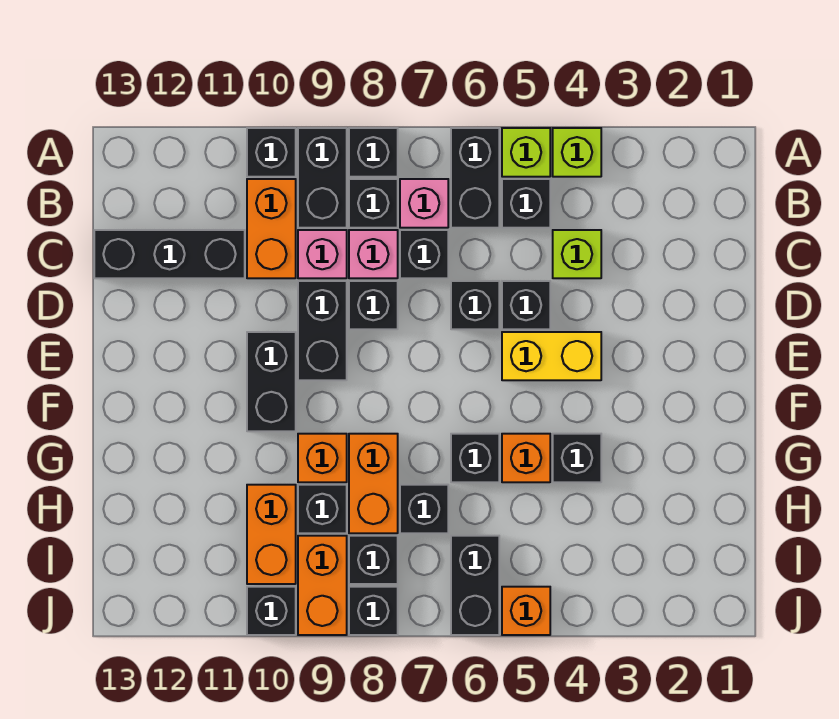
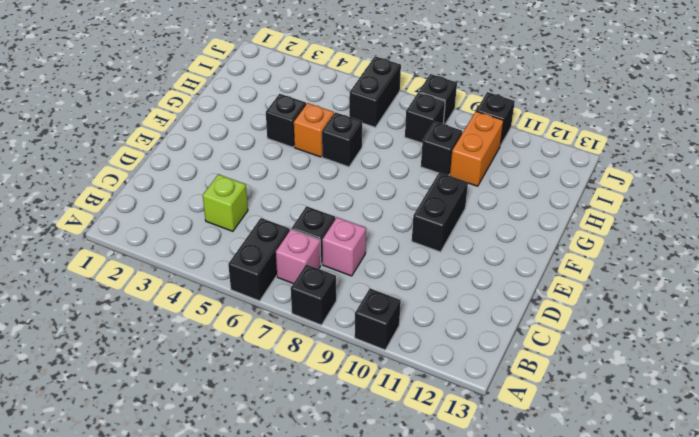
none -> lime brick A4 level 1
none -> lime brick A5 level 1
none -> black brick A9:B9 level 1
none -> black brick B5 level 1

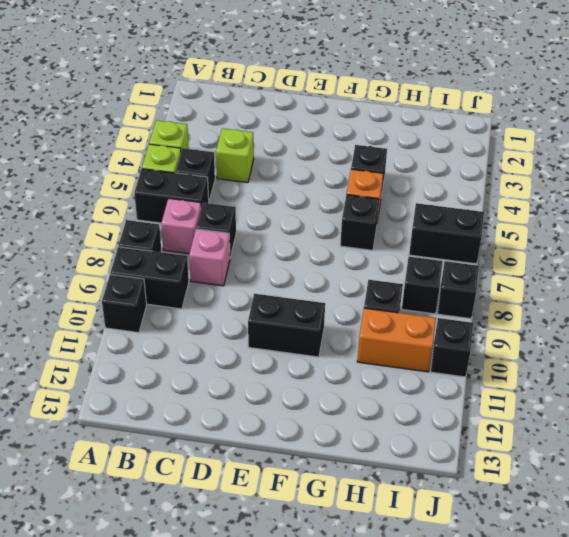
none -> black brick B8 level 1
none -> orange brick B10:C10 level 1
none -> pink brick C9 level 1
none -> black brick C11:C13 level 1

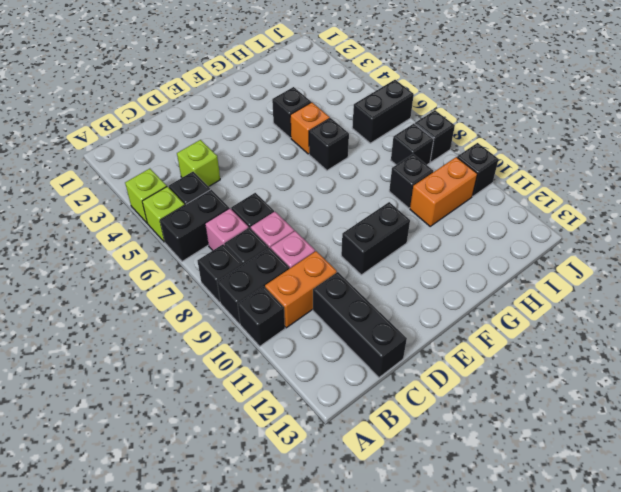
none -> black brick D5 level 1
none -> black brick D6 level 1
none -> black brick D8 level 1
none -> black brick D9:E9 level 1

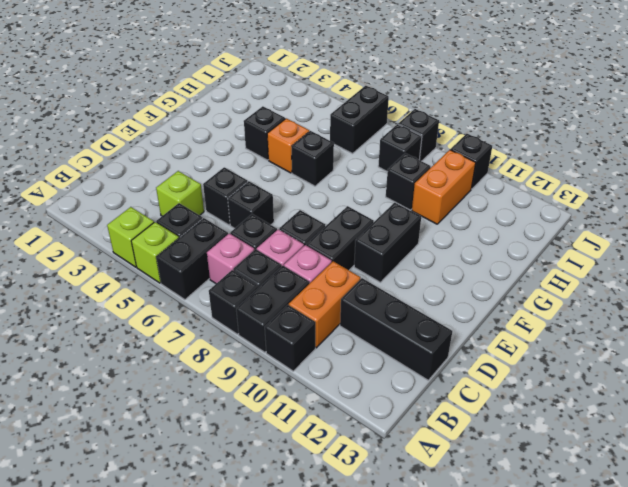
none -> yellow brick E4:E5 level 1
none -> orange brick G8:H8 level 1
none -> orange brick G9 level 1
none -> black brick H7 level 1

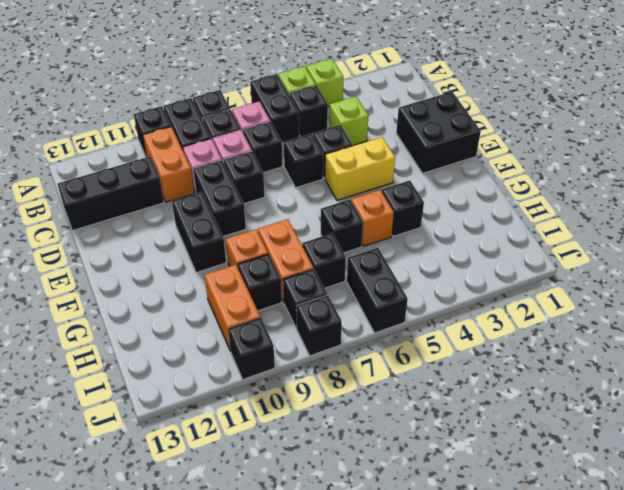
black brick D1:E2 level 1 -> none
none -> orange brick I9:J9 level 1
none -> orange brick J5 level 1

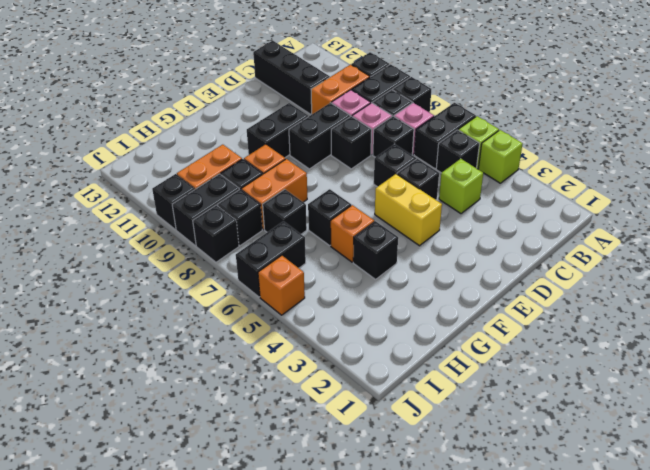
black brick I9:J9 level 1 -> orange brick I9:J9 level 1

